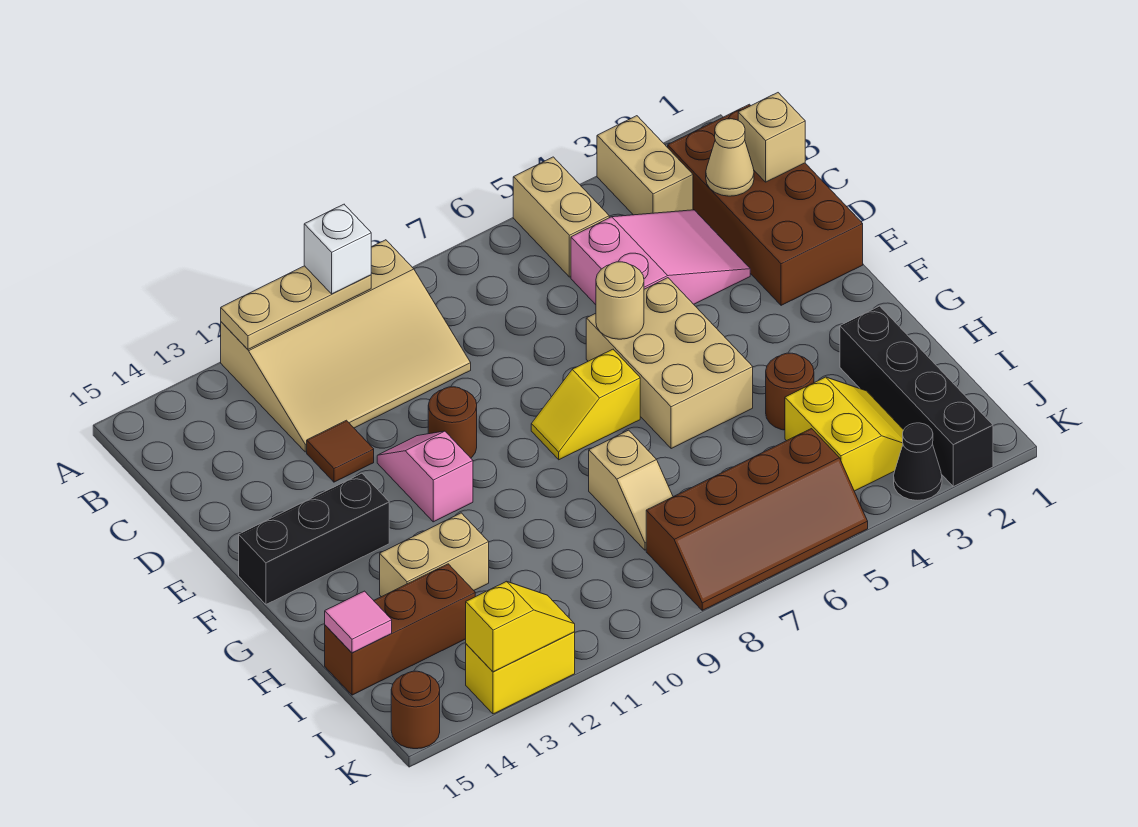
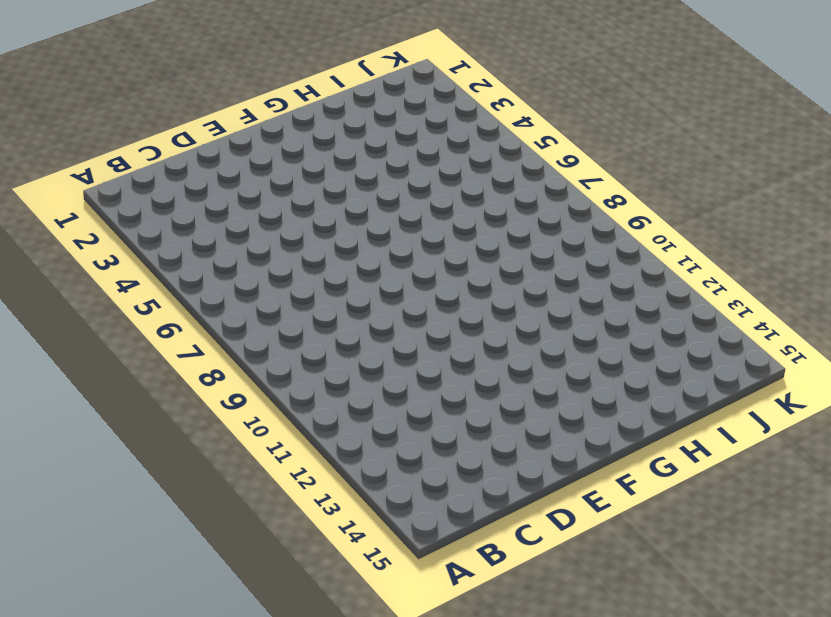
none -> tan brick A3:B3 level 1
none -> tan brick A5:B5 level 1
none -> tan slope A9:C12 level 1 top A

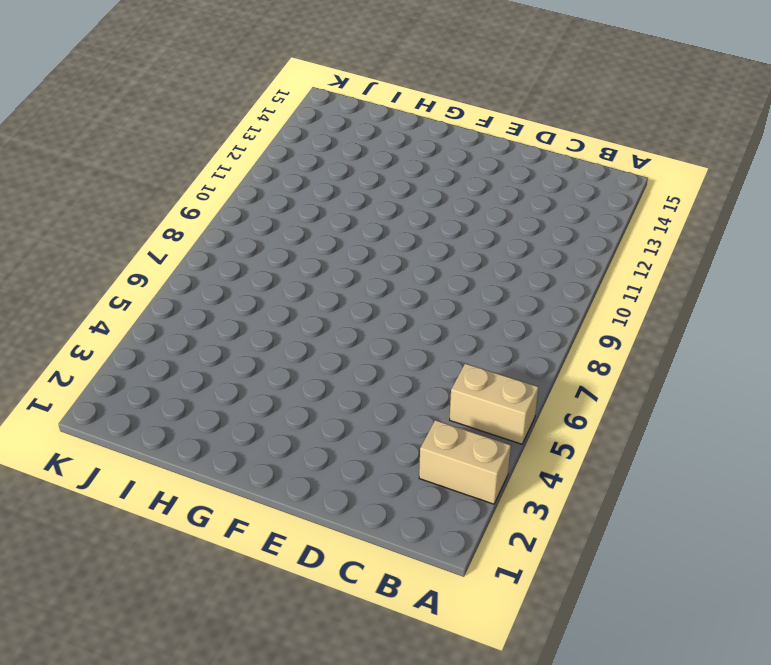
none -> tan slope A9:C12 level 1 top A
none -> brown brick B1:E2 level 1
none -> pink slope C3:D5 level 1 top 5

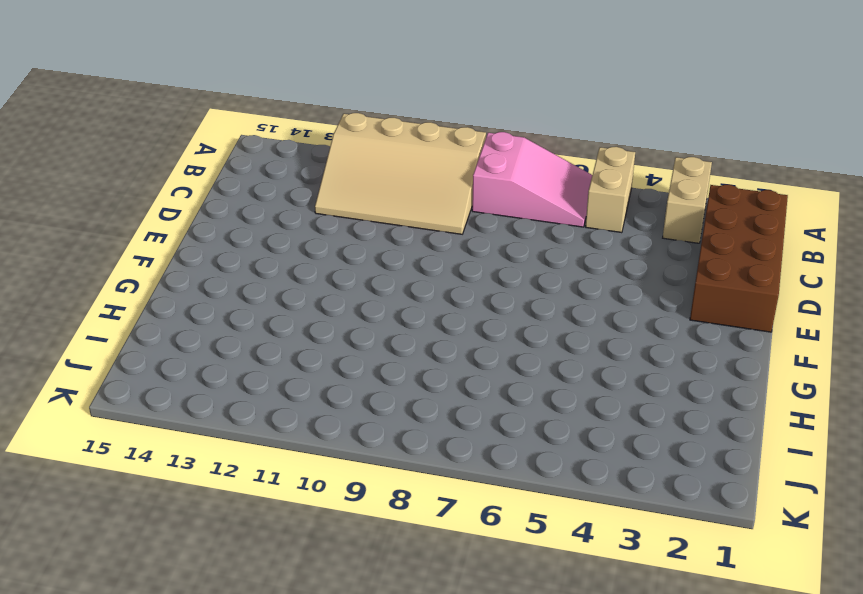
pink slope A6:B8 level 1 top 8 -> pink slope C3:D5 level 1 top 5
none -> brown tile D12 level 1
none -> tan brick E5:G6 level 1
none -> brown round brick E10 level 1

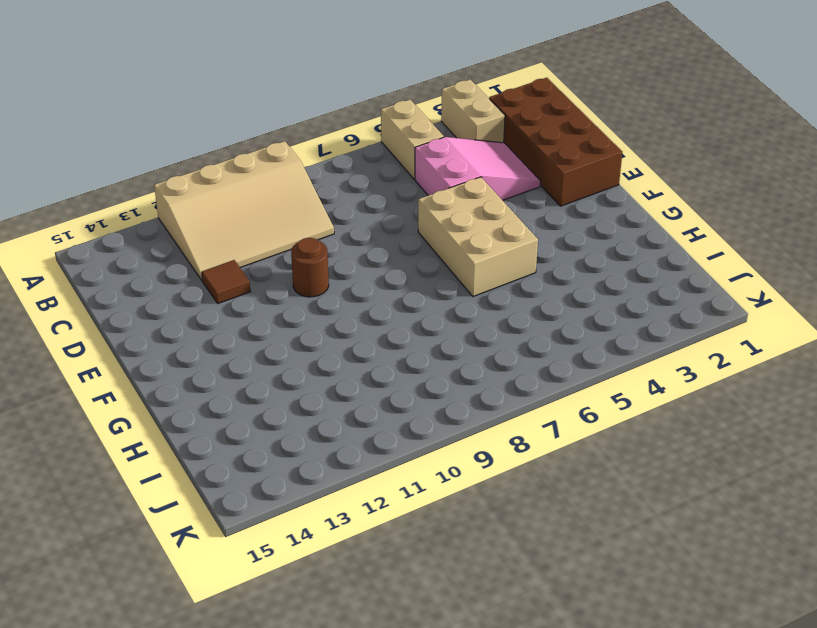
none -> pink slope E11:F11 level 1 top F
none -> yellow slope F7:F8 level 1 top 7
none -> black brick F13:F15 level 1

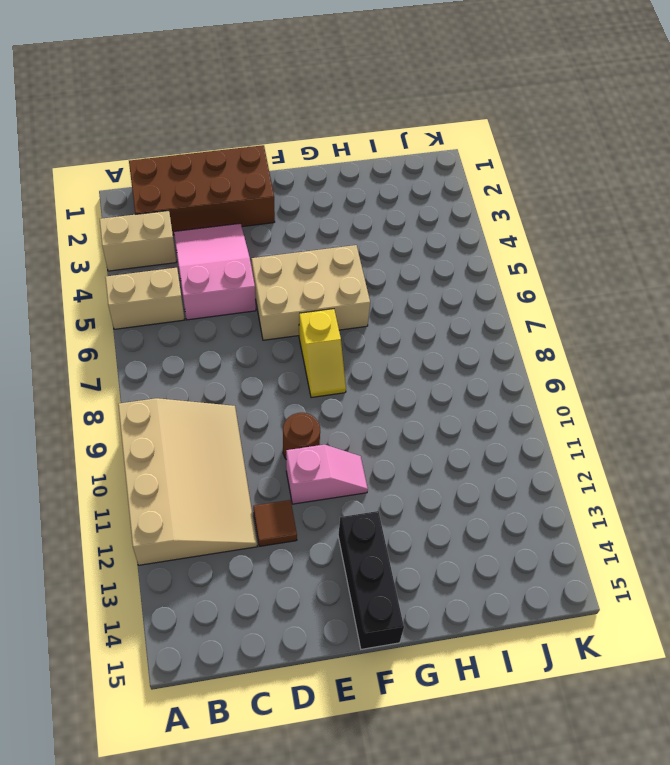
pink slope E11:F11 level 1 top E -> pink slope E11:F11 level 1 top F
none -> black brick H2:K2 level 1
none -> brown round brick H4 level 1
none -> tan slope H8:I8 level 1 top H

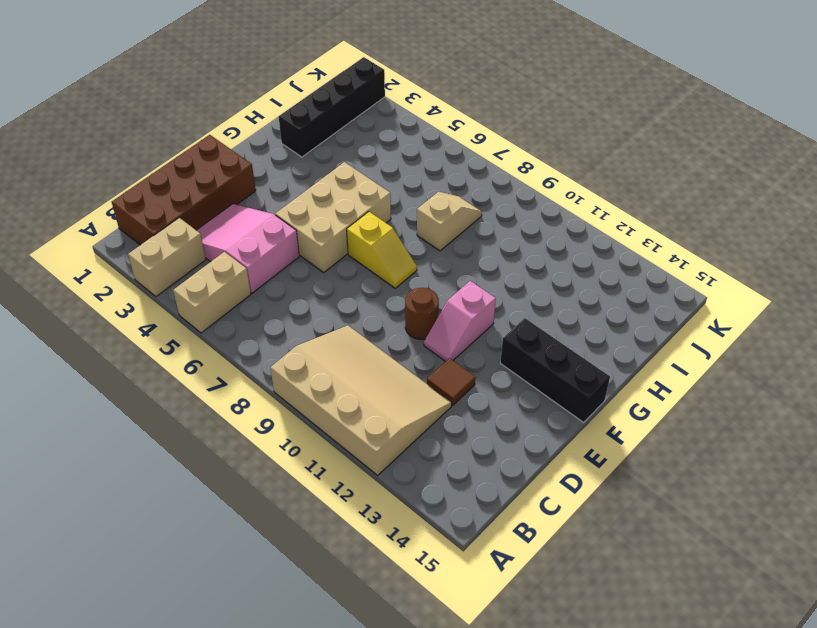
none -> brown round brick H4 level 1
none -> tan brick H12:H13 level 1
none -> yellow slope I3:J4 level 1 top 4

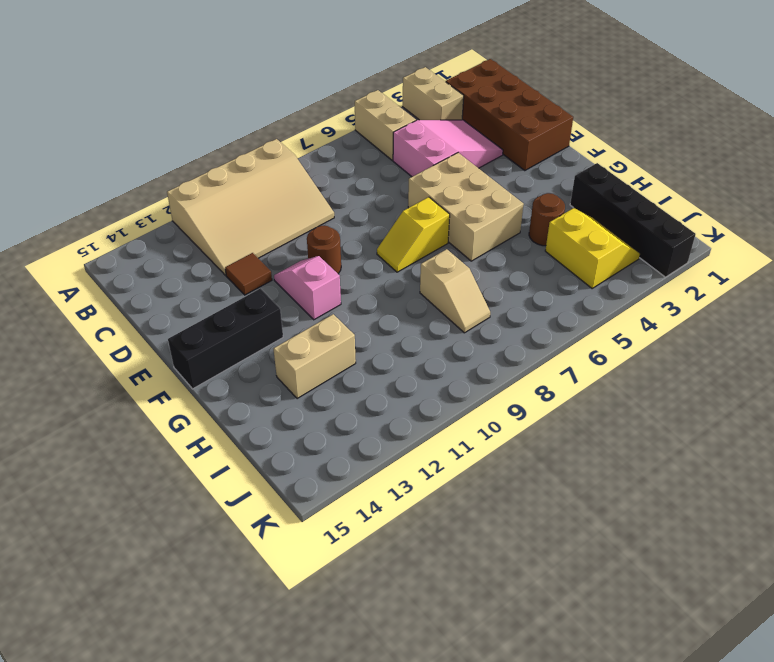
none -> brown brick I13:I15 level 1
none -> brown slope J5:K8 level 1 top J
none -> black cone K3 level 1

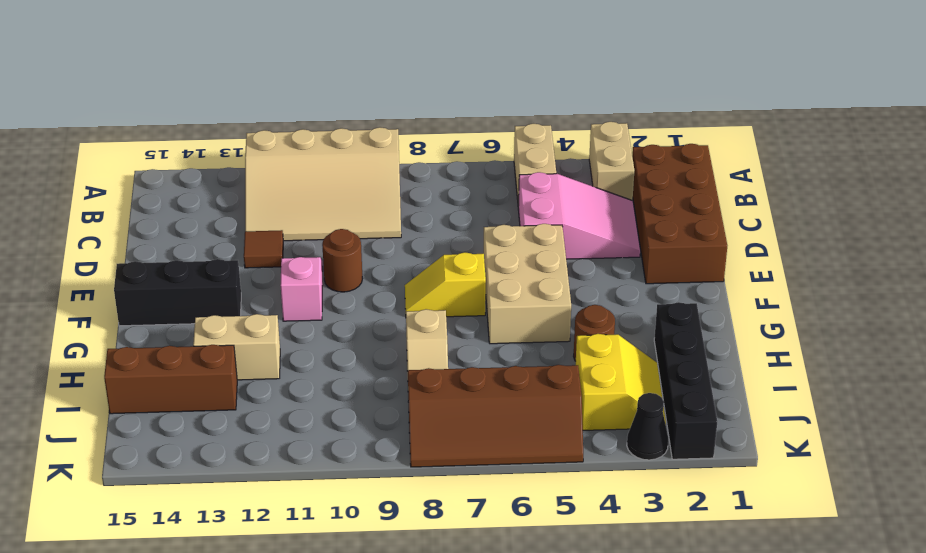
none -> yellow brick K12:K13 level 1
none -> brown round brick K15 level 1
none -> tan plate A10:A12 level 2

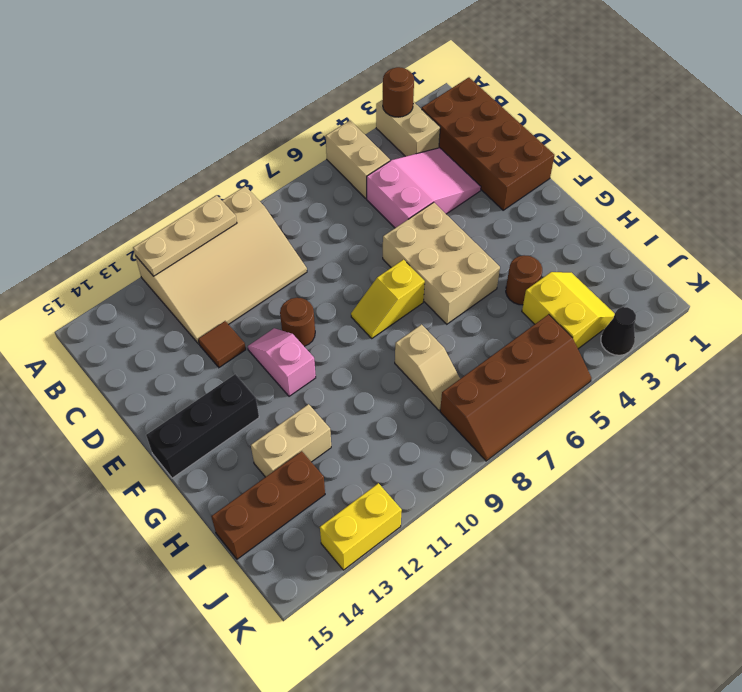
brown round brick A3 level 2 -> brown round brick K15 level 1
none -> black brick H2:K2 level 1
none -> tan brick C1 level 2
none -> tan cone C2 level 2

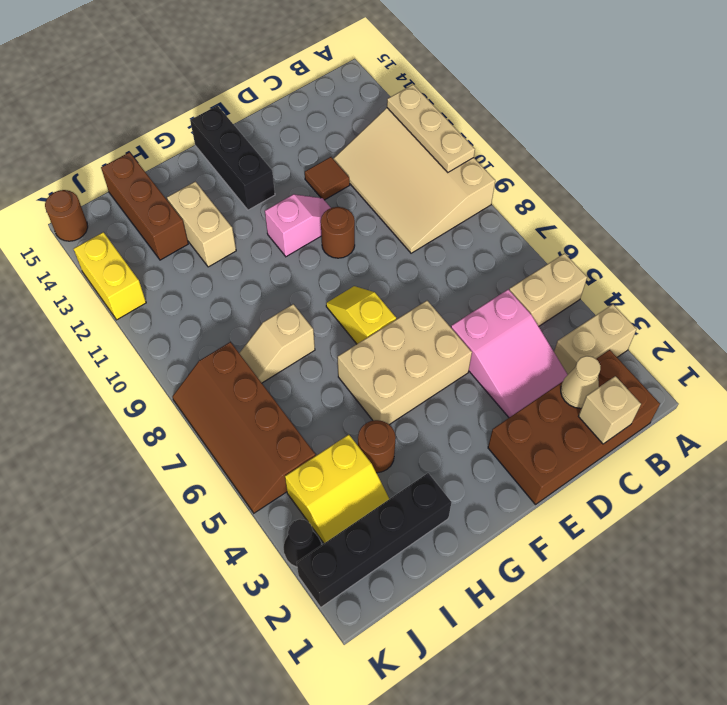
none -> tan round brick E6 level 2
none -> pink tile I15 level 2
none -> yellow slope K12:K13 level 2 top 13

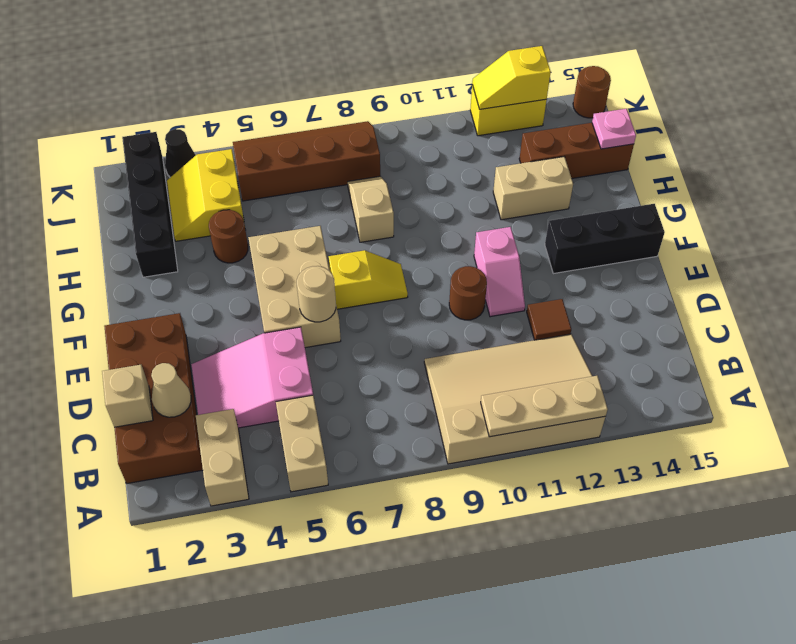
pink plate I15 level 2 -> pink tile I15 level 2
none -> white brick A10 level 3

